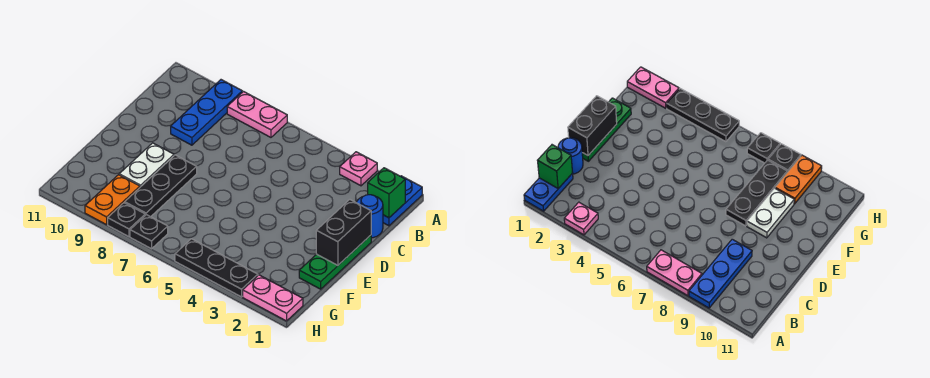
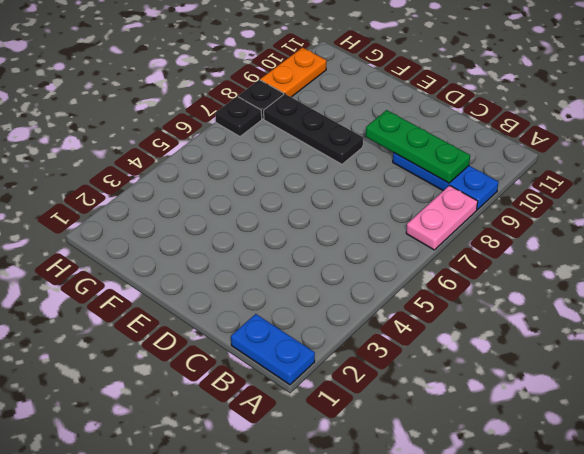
green plate B9:D9 level 2 -> green plate D1:F1 level 1
orange plate H9:H10 level 1 -> orange plate G9:H9 level 1
none -> pink plate A3 level 1
none -> blue round brick C1 level 1
none -> white plate E9:F9 level 1

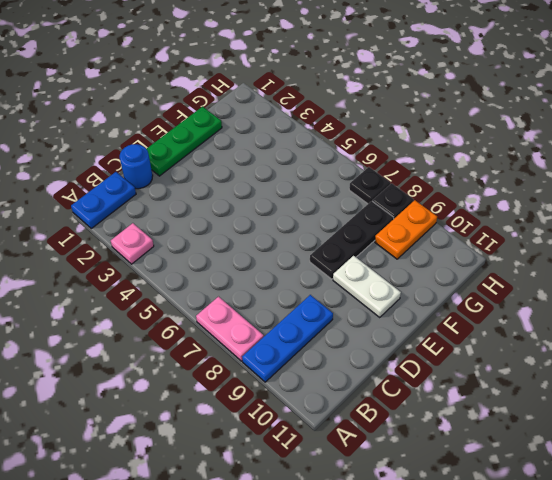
white plate E9:E10 level 1 -> white plate E9:F9 level 1
none -> pink plate H1:H2 level 1
none -> black plate H3:H5 level 1
none -> green brick B1 level 2

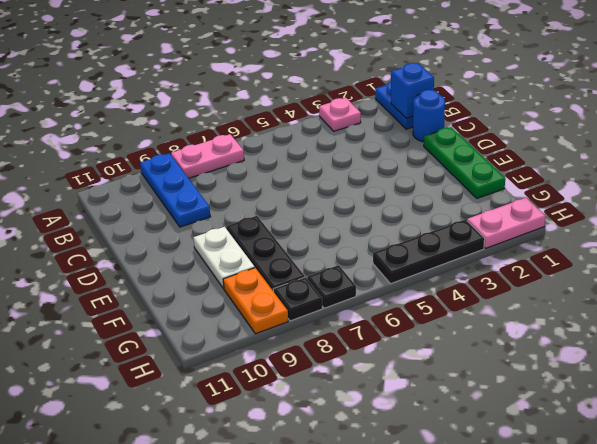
blue brick B1 level 2 -> green brick B1 level 2
none -> black brick D1:E1 level 2

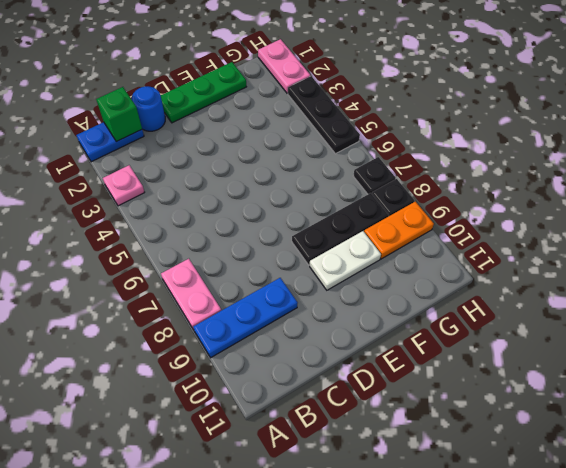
none -> black brick D1:E1 level 2

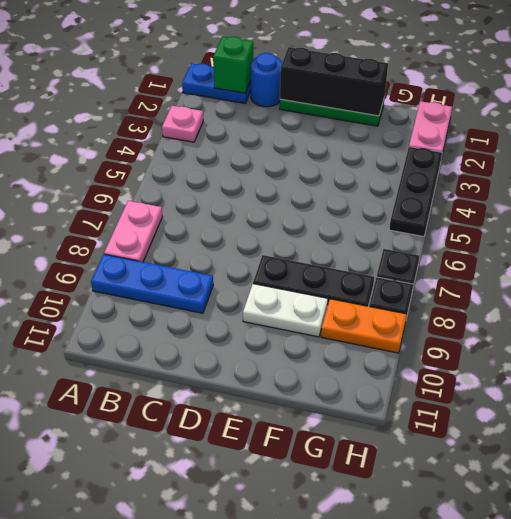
black brick D1:F1 level 2 -> black brick D1:E1 level 2

